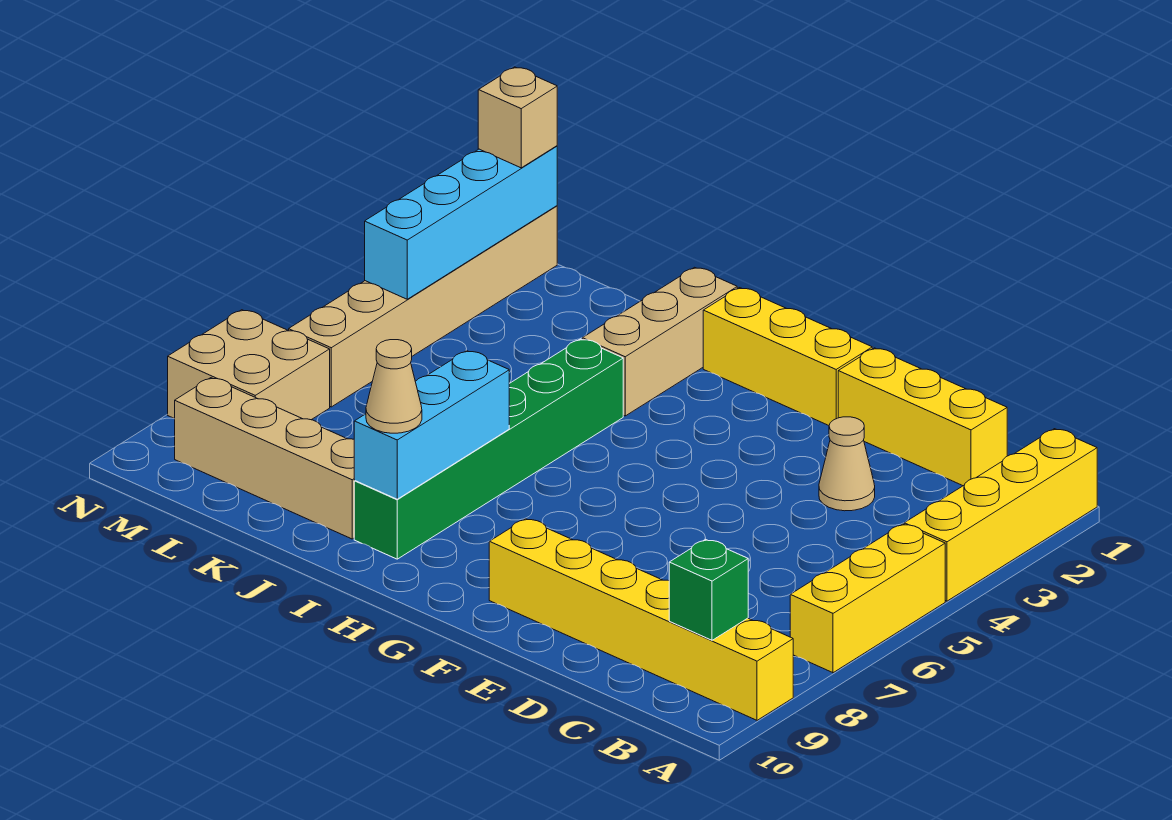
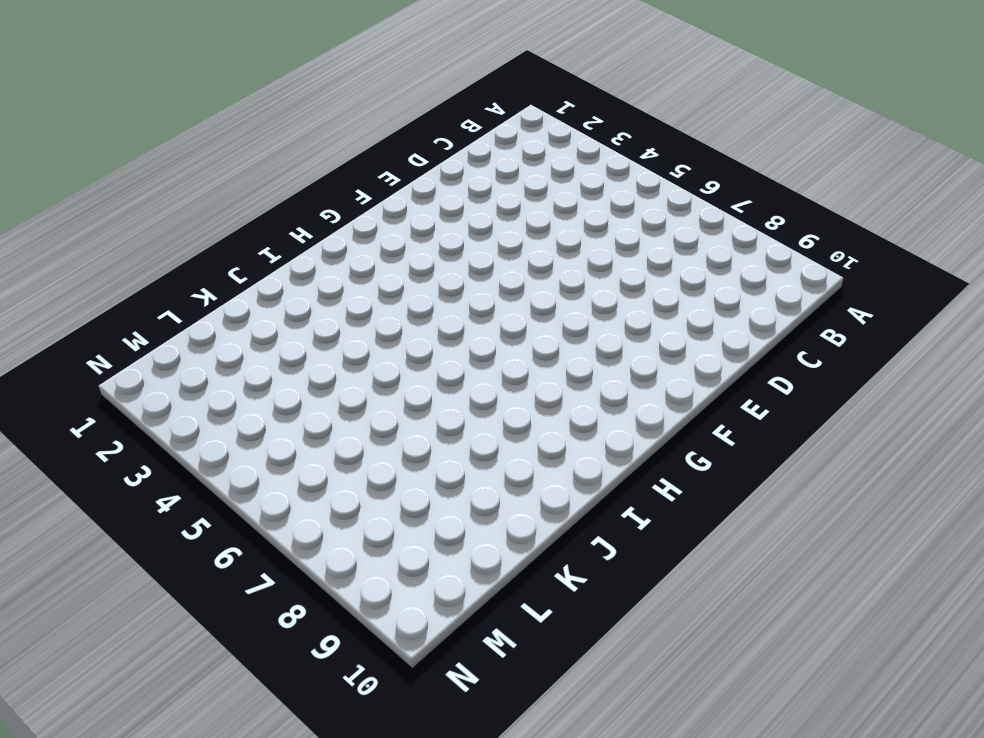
none -> yellow brick A1:A4 level 1
none -> yellow brick A5:A7 level 1
none -> yellow brick A9:F9 level 1

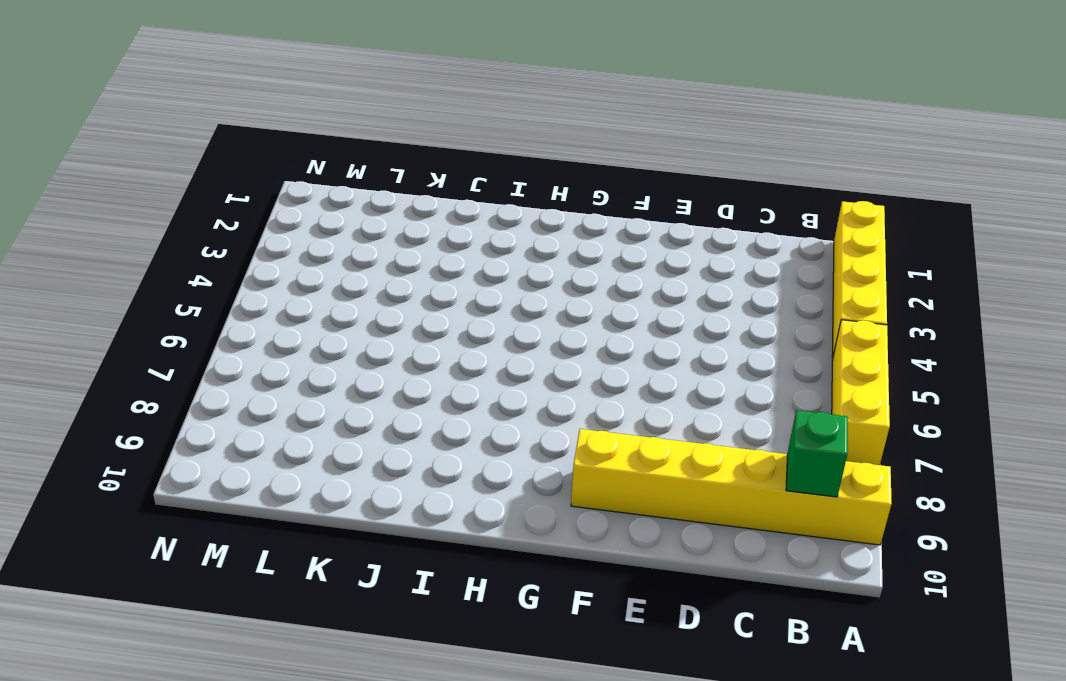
none -> yellow brick C1:E1 level 1
none -> tan cone D3 level 1
none -> yellow brick F1:H1 level 1

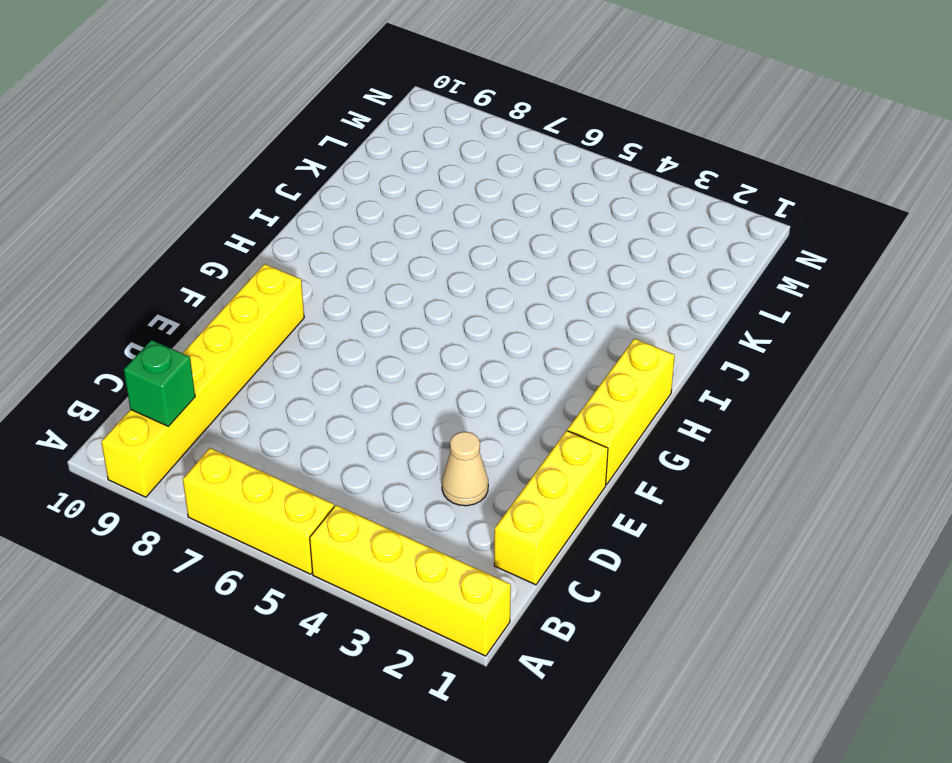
none -> tan brick I1:I3 level 1
none -> green brick I4:I9 level 1
none -> tan brick J9:M9 level 1

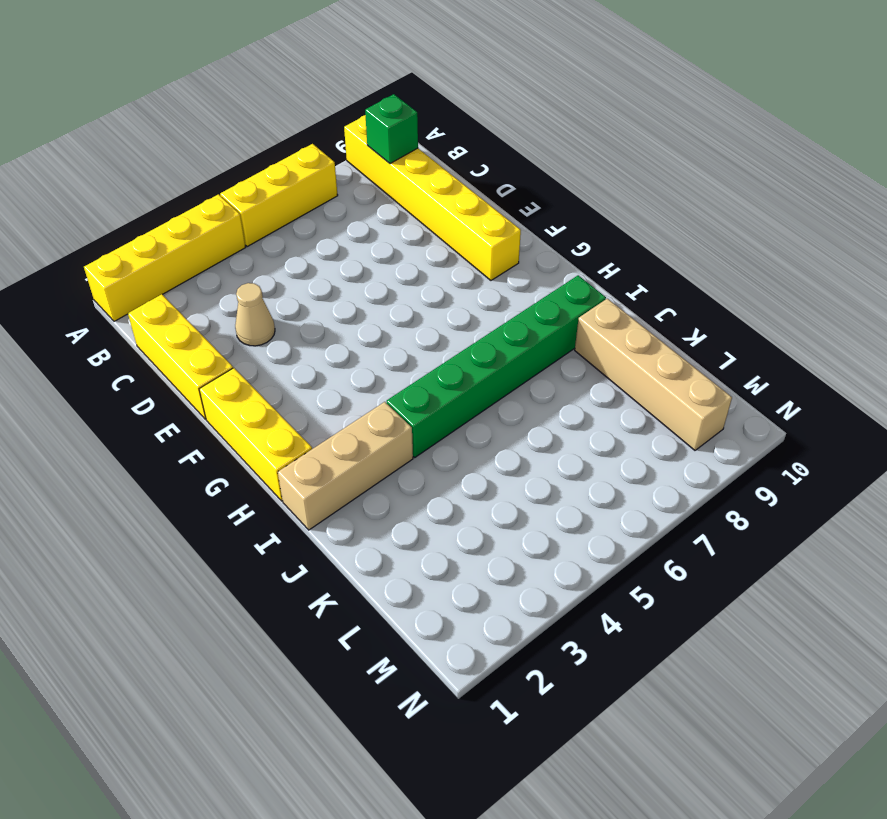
none -> tan brick M1:M6 level 1
none -> tan brick M7:N8 level 1
none -> cyan brick I7:I9 level 2

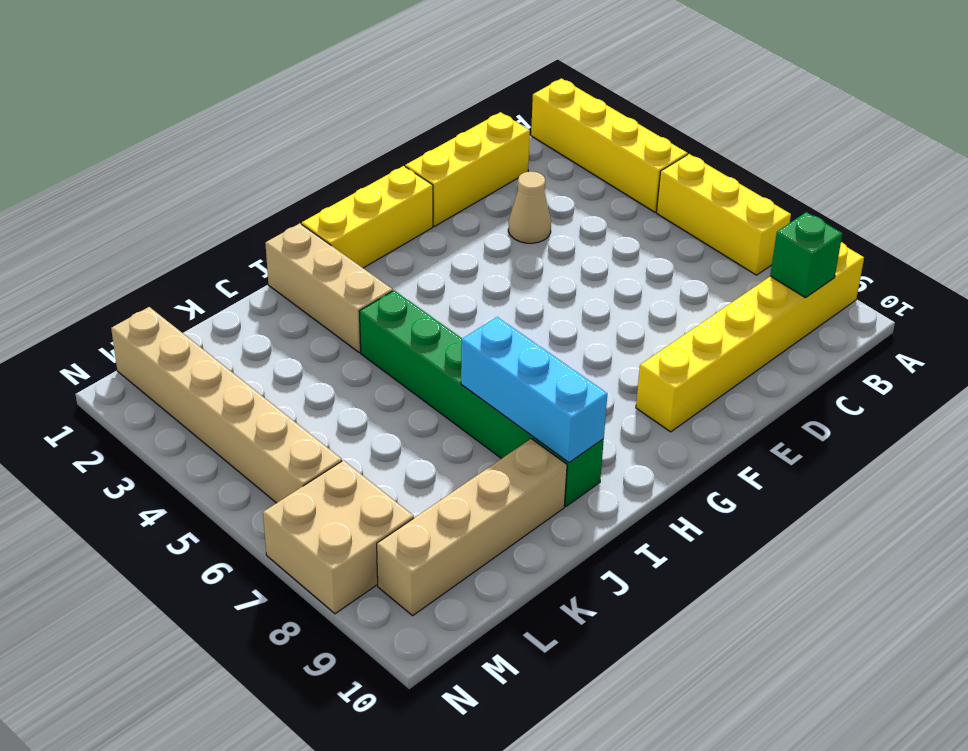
none -> cyan brick M1:M4 level 2
none -> tan cone I9 level 3
none -> tan brick M1 level 3

